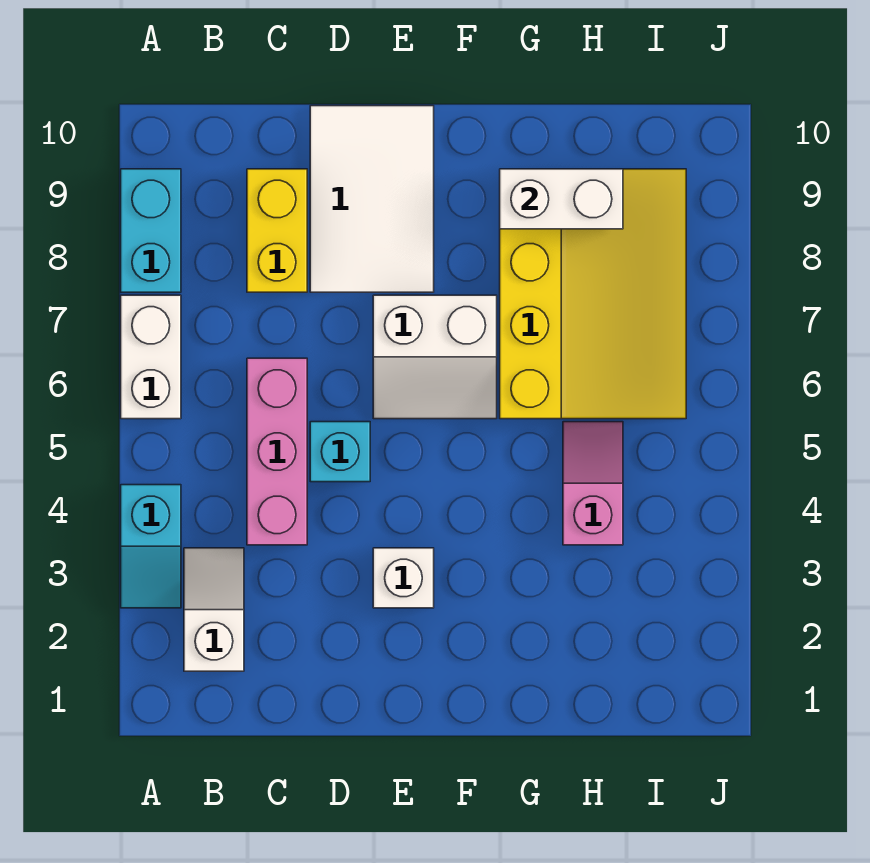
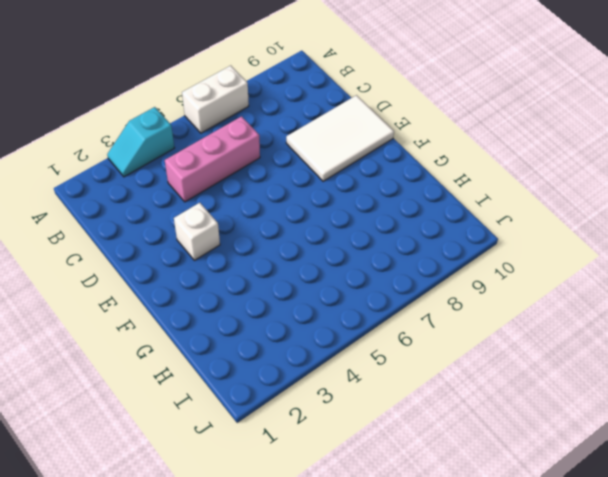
none -> cyan brick A8:A9 level 1
none -> white slope B2:B3 level 1 top 2
none -> yellow brick C8:C9 level 1

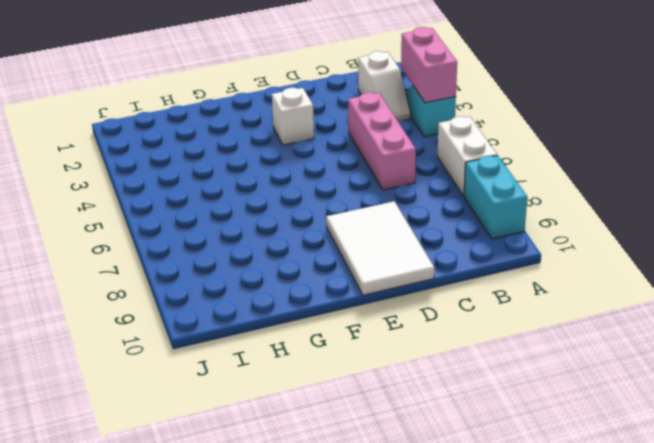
pink brick A3:A4 level 2 -> none
none -> yellow brick C8:C9 level 1
none -> cyan brick D5 level 1
none -> white slope E6:F7 level 1 top 7

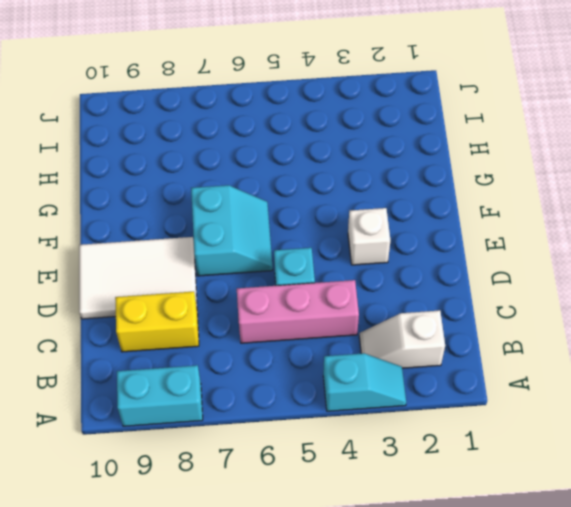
cyan slope E6:F7 level 1 top 7 -> white slope E6:F7 level 1 top 7
none -> white brick A6:A7 level 1
none -> yellow slope G6:I9 level 1 top G
none -> pink slope H4:H5 level 1 top 4

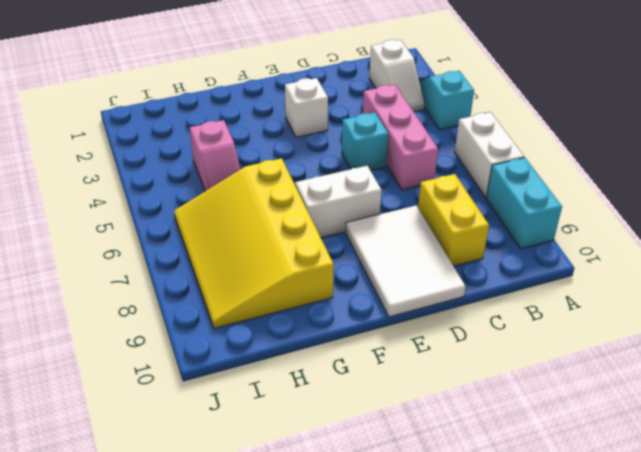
none -> white brick G9:H9 level 2

